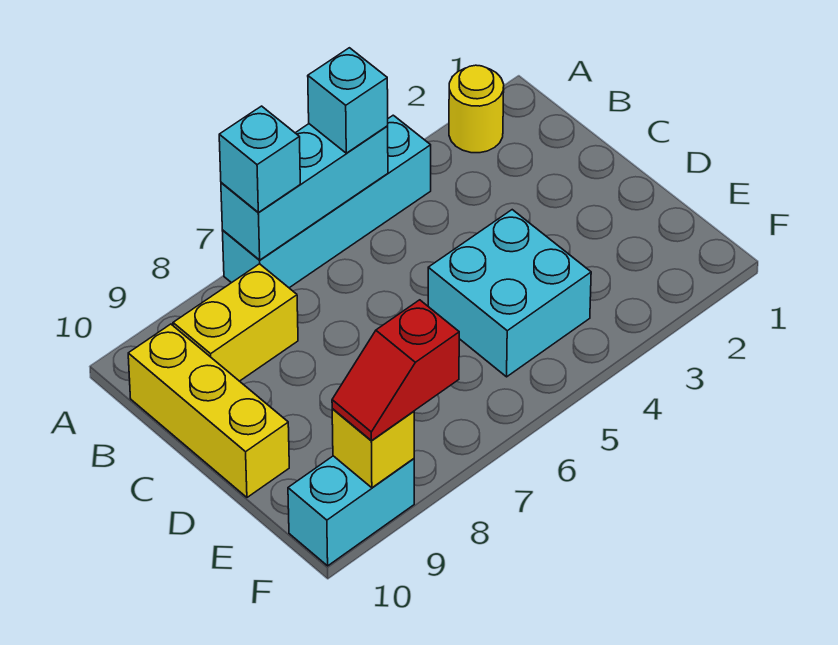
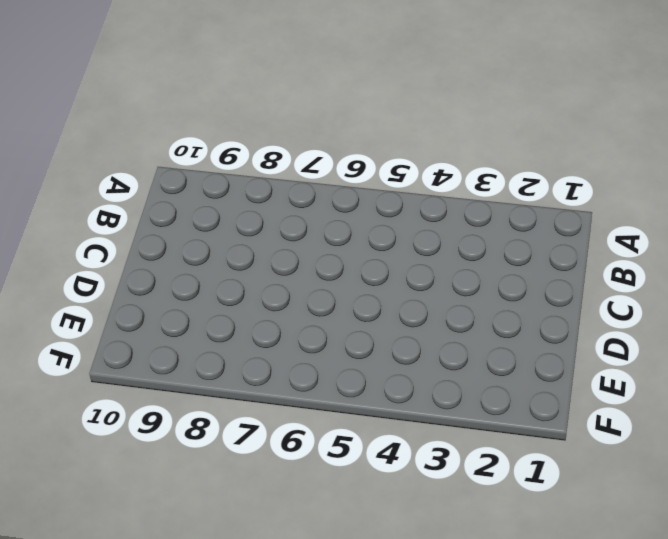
none -> yellow round brick A2 level 1
none -> cyan brick A4:A7 level 1

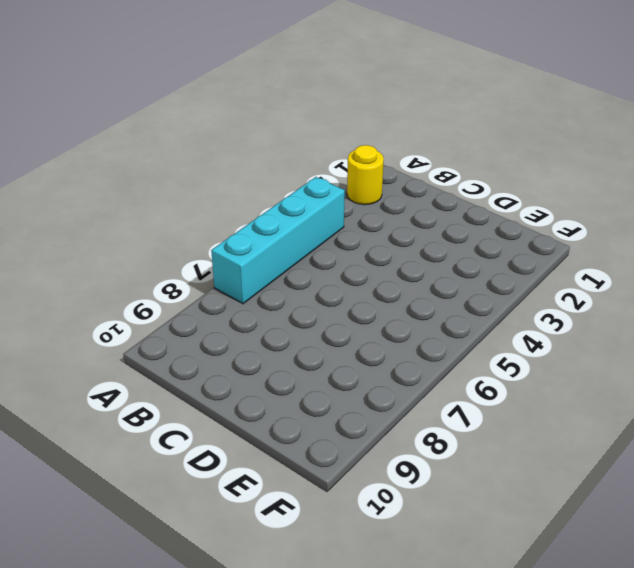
none -> yellow brick B8:B9 level 1
none -> yellow brick B10:D10 level 1

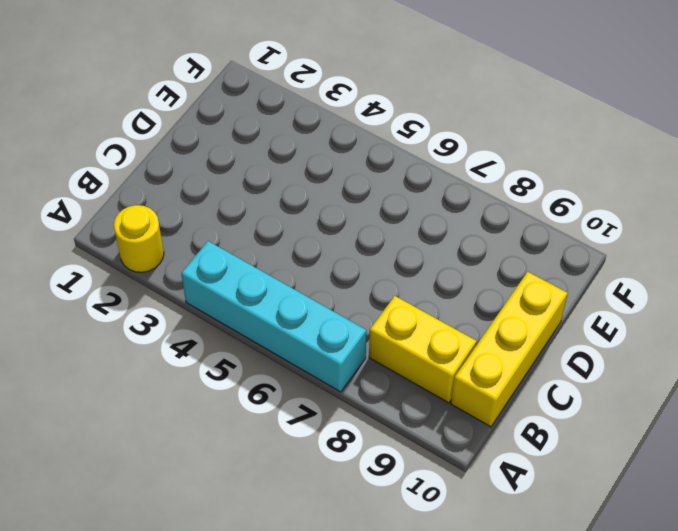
none -> cyan brick D4:E5 level 1
none -> cyan brick F9:F10 level 1

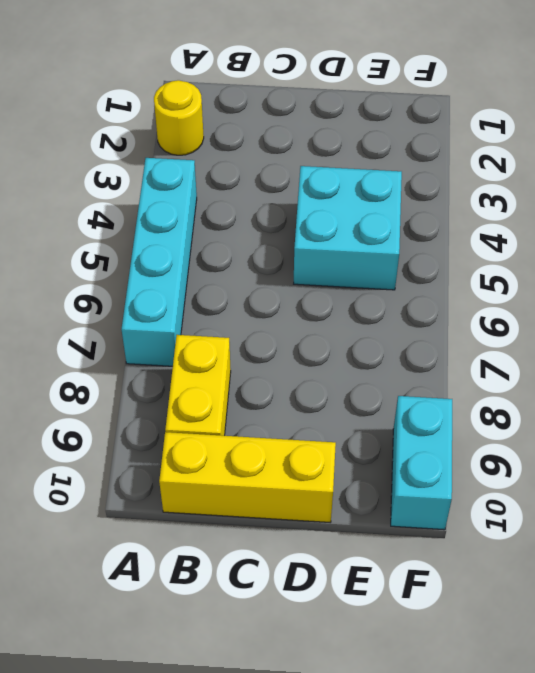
none -> cyan brick A5:A7 level 2
none -> yellow brick F9 level 2

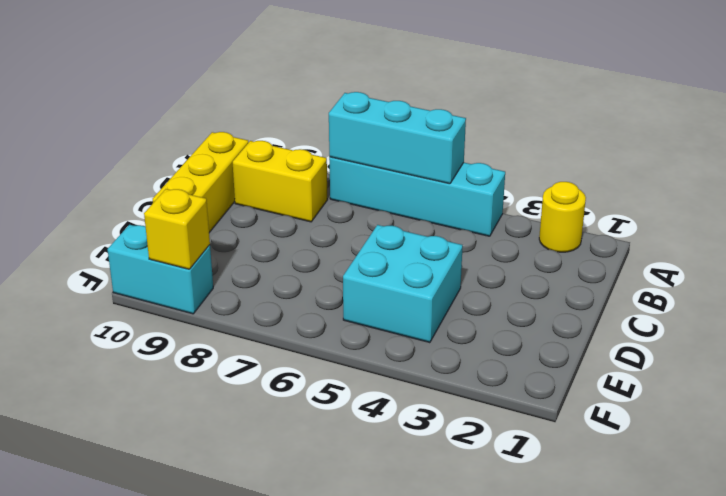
none -> cyan brick A5 level 3
none -> cyan brick A7 level 3

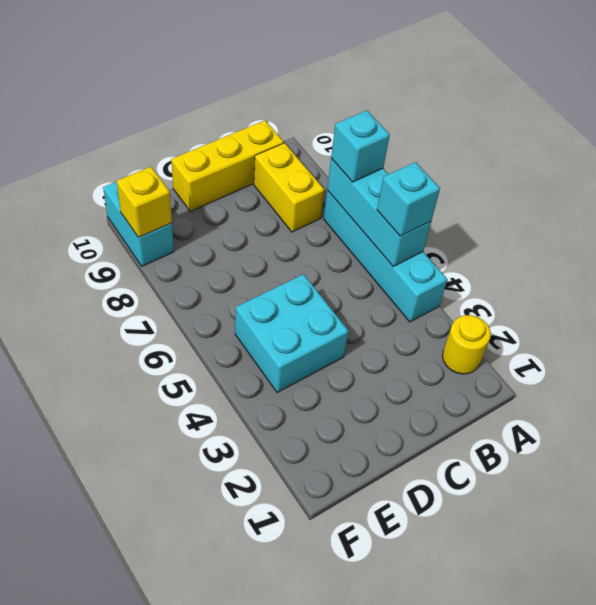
none -> red slope F8:F9 level 3 top 8

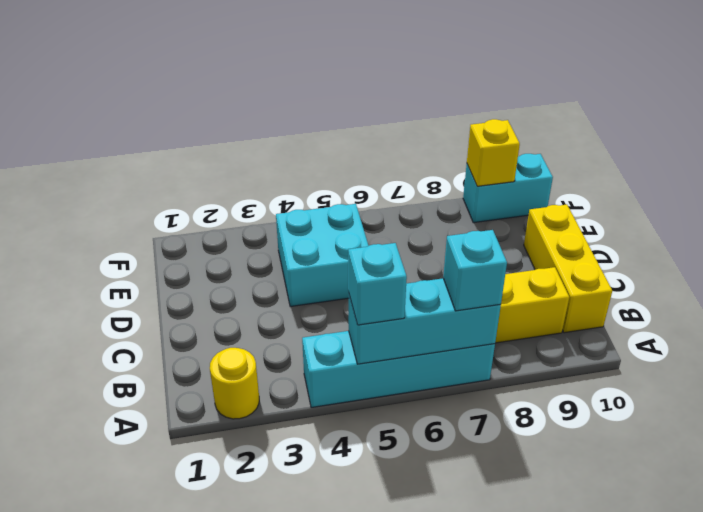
none -> red slope F8:F9 level 3 top 8

